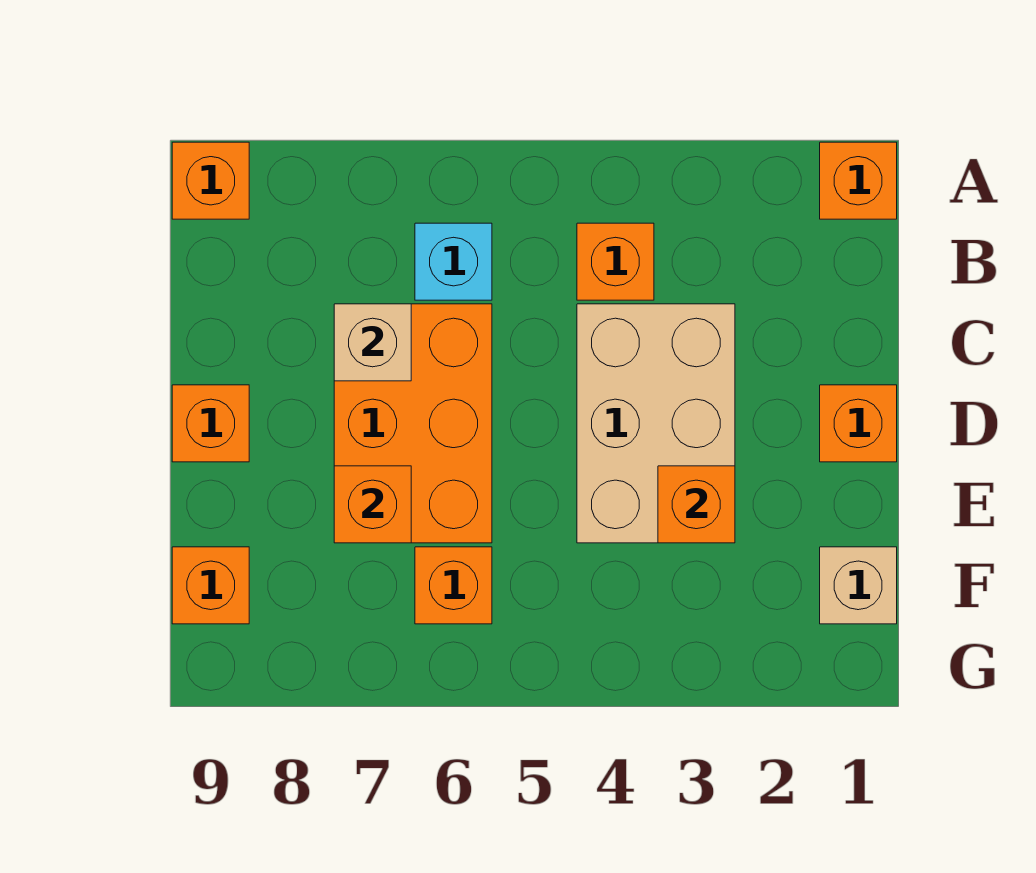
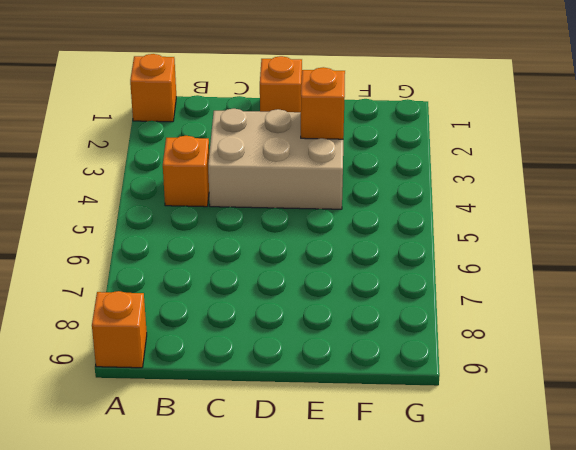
none -> cyan brick B6 level 1
none -> orange brick C6:E7 level 1
none -> orange brick D9 level 1

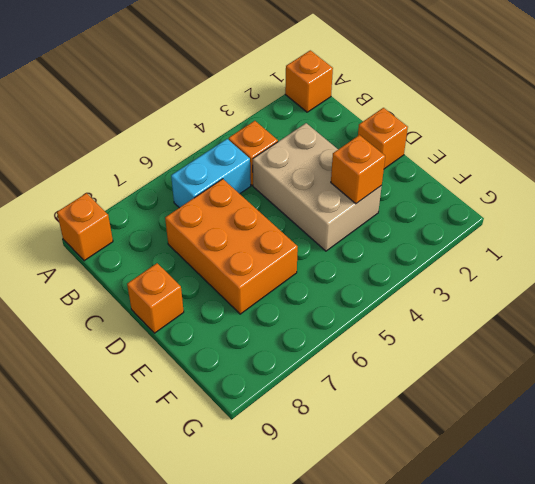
cyan brick B5:B6 level 1 -> cyan brick B6 level 1
none -> tan brick F1 level 1
none -> orange brick F6 level 1
none -> orange brick F9 level 1

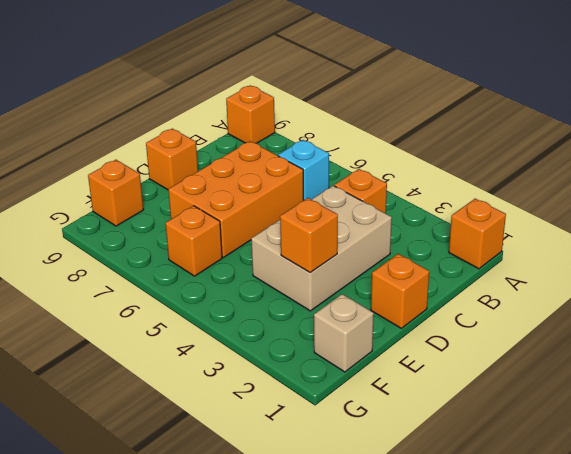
none -> tan brick C7 level 2
none -> orange brick E7 level 2

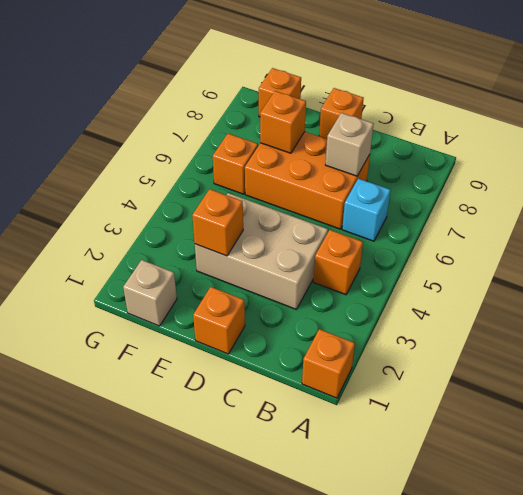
none -> orange brick A9 level 1

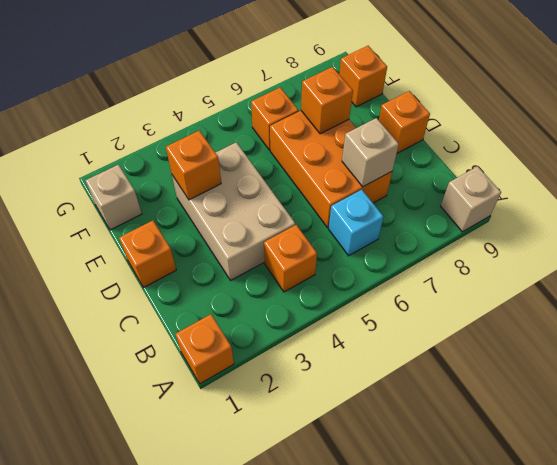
tan brick A9 level 1 -> orange brick A9 level 1

